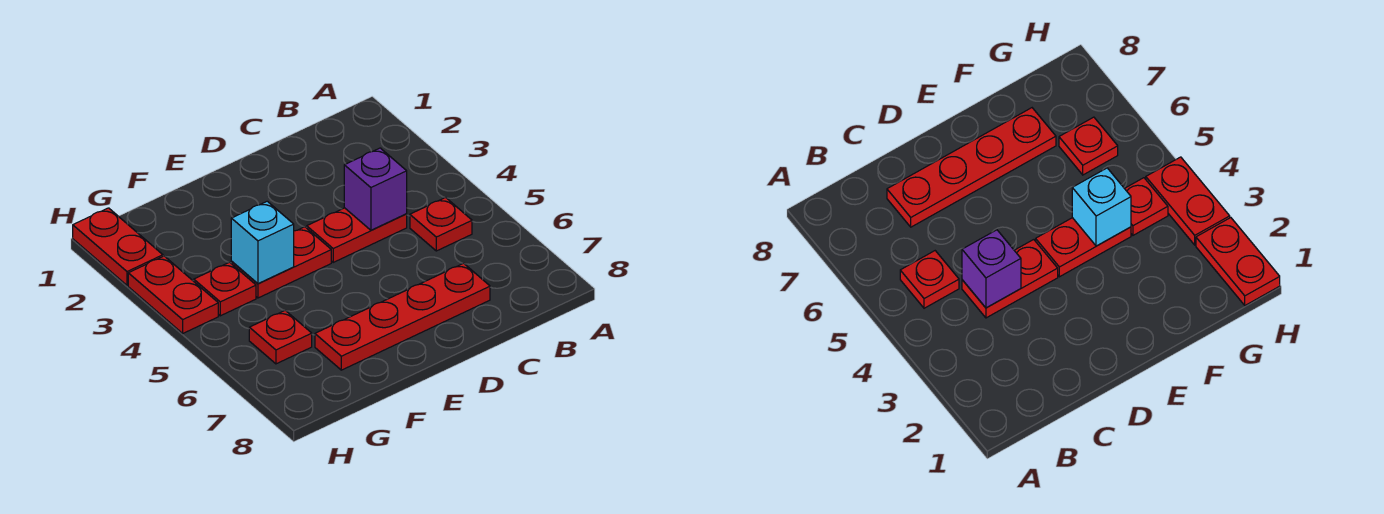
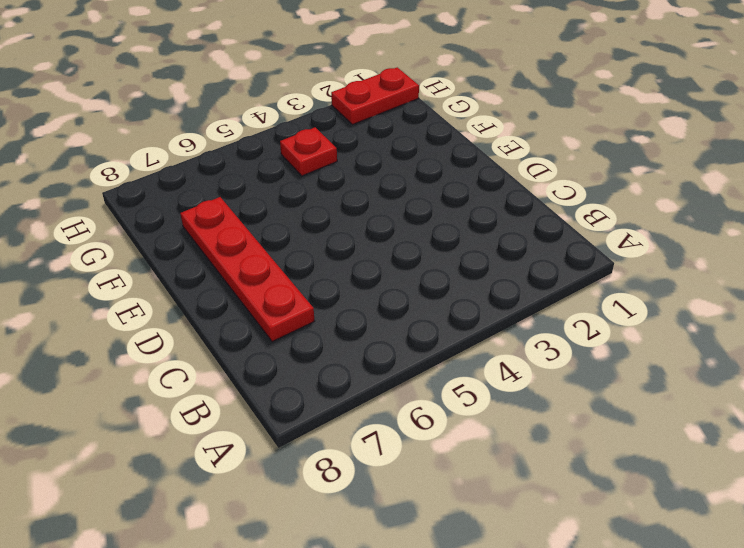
none -> red plate B5 level 1
none -> red plate C4:D4 level 1

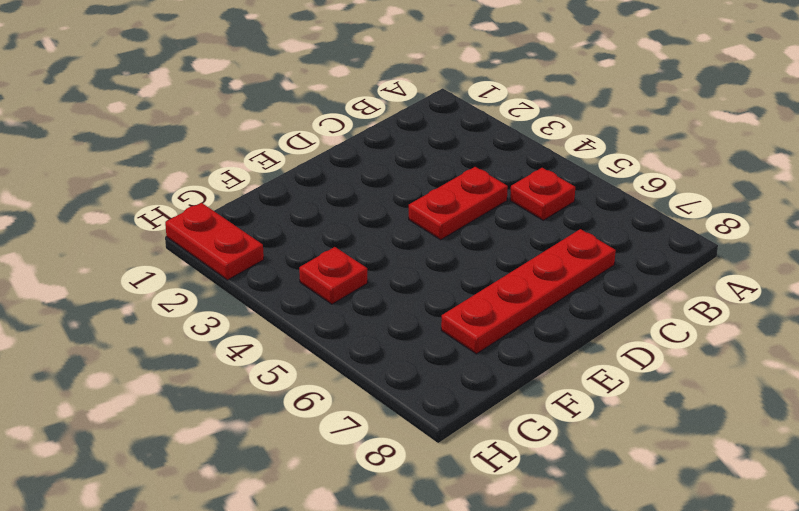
none -> red plate E4:F4 level 1
none -> red plate G6 level 1

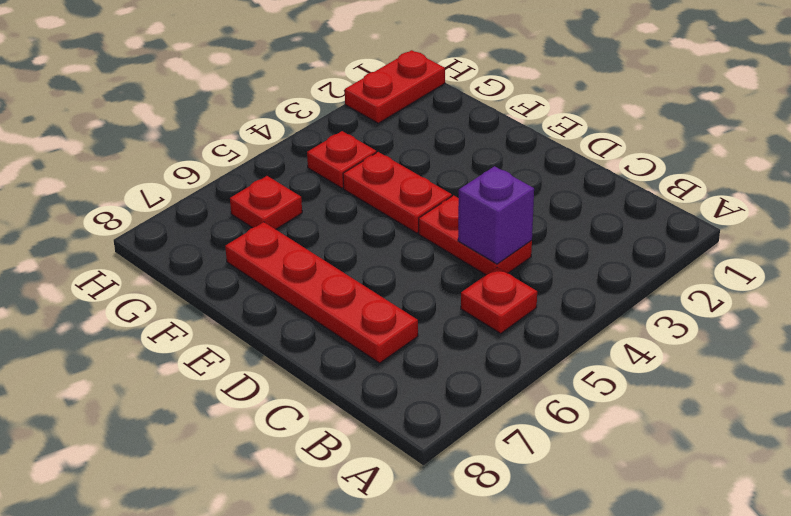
none -> red plate H3:H4 level 1
none -> cyan brick F4 level 2

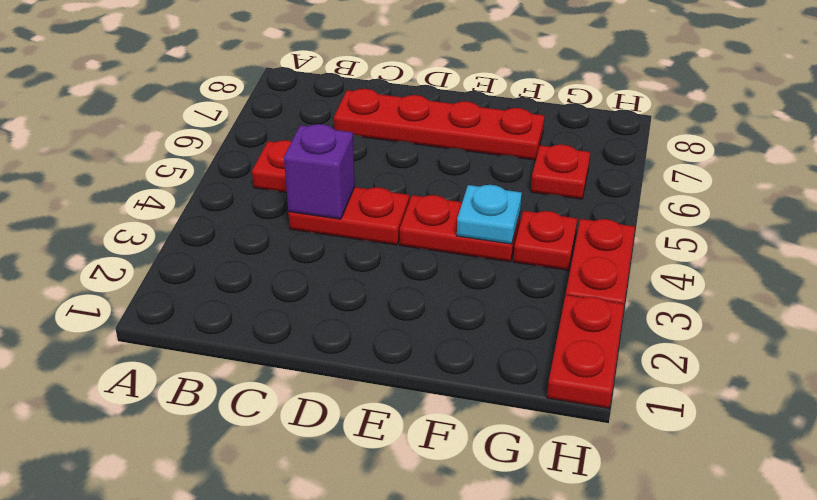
cyan plate F4 level 2 -> cyan brick F4 level 2

